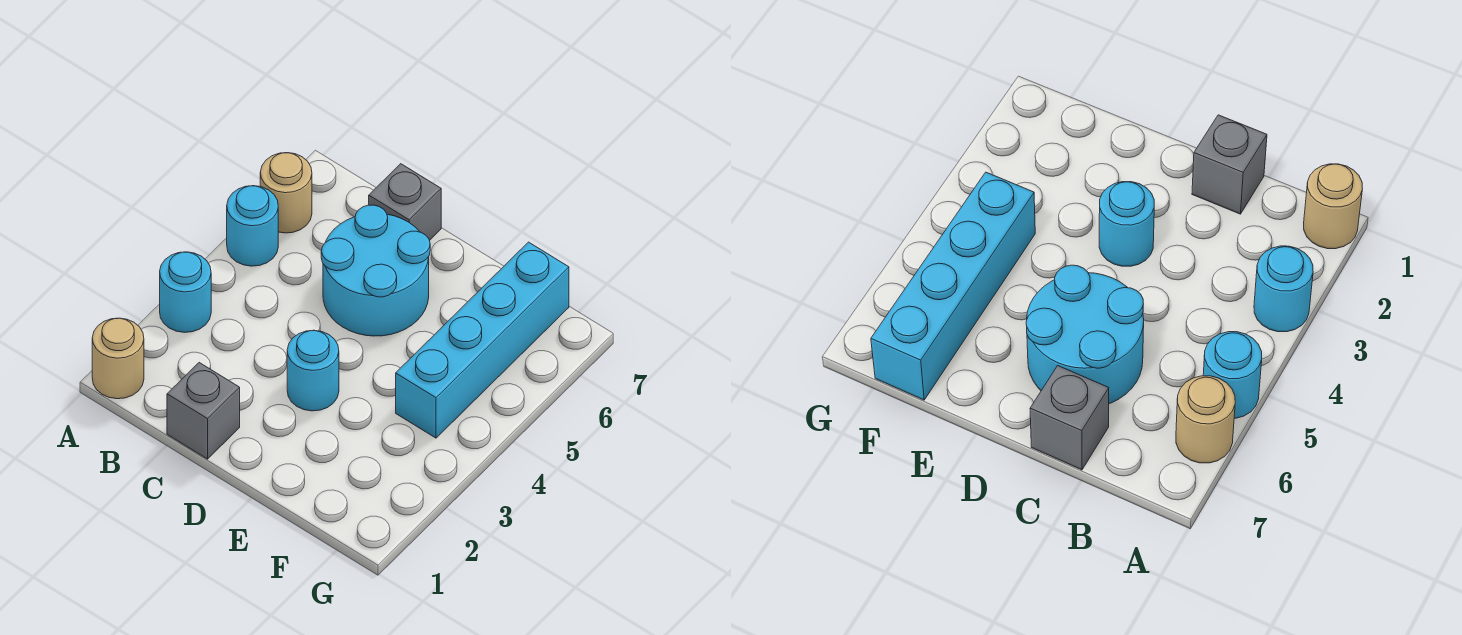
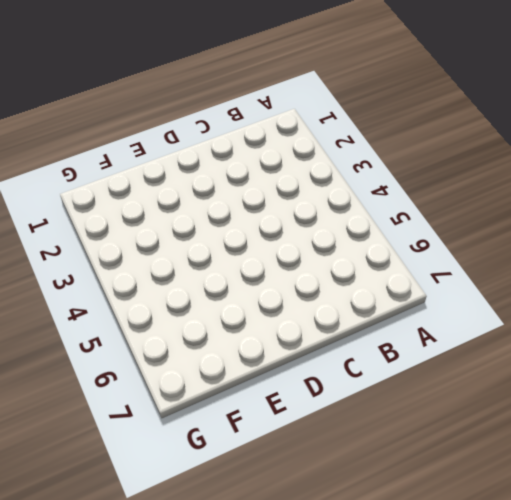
none -> tan round brick A1 level 1
none -> cyan round brick A3 level 1

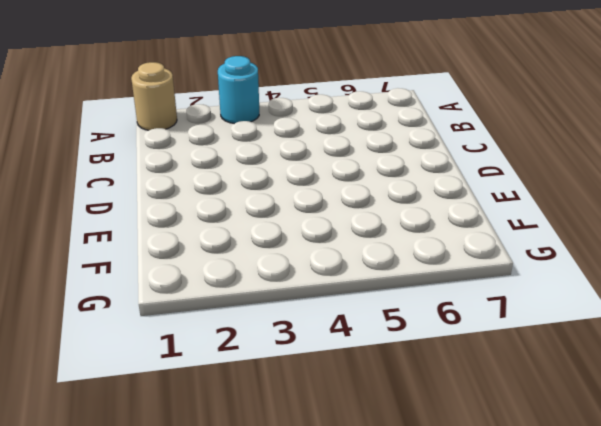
none -> cyan round brick A5 level 1
none -> tan round brick A6 level 1

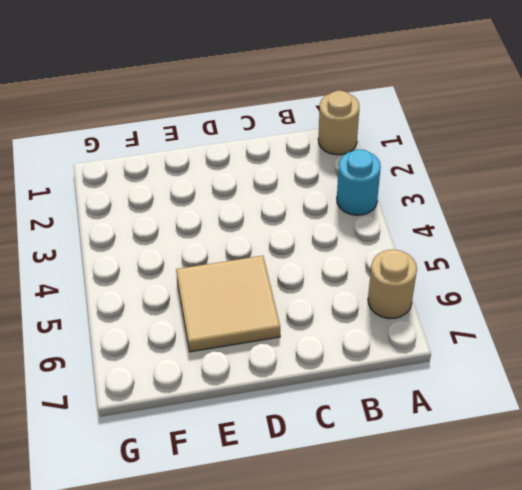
tan tile D5:E6 level 1 -> cyan round brick C5:D6 level 1
none -> cyan round brick A5 level 1
none -> grey brick C1 level 1

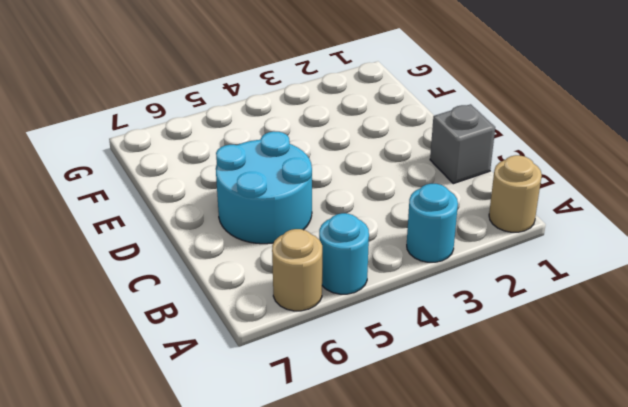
none -> grey brick C7 level 1
none -> cyan round brick D3 level 1

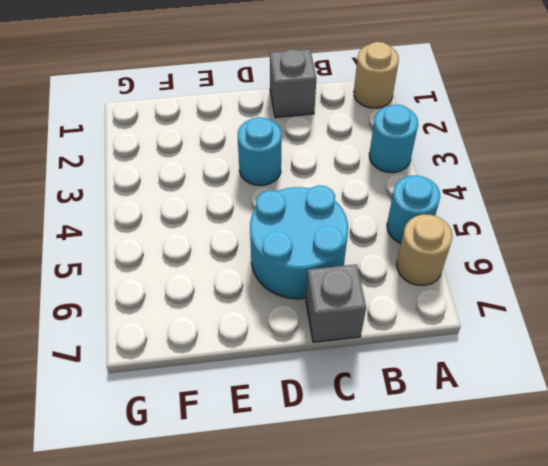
none -> cyan brick F4:F7 level 1

